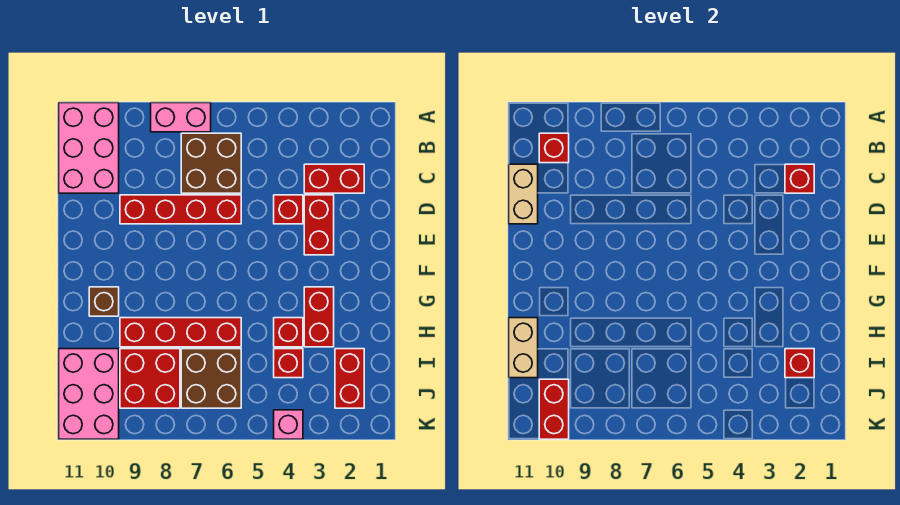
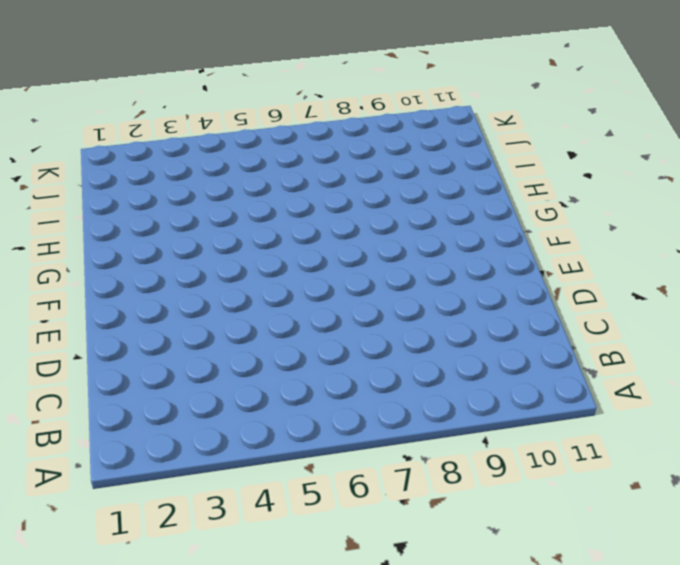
none -> pink brick A7:A8 level 1
none -> pink brick A10:C11 level 1
none -> brown brick B6:C7 level 1

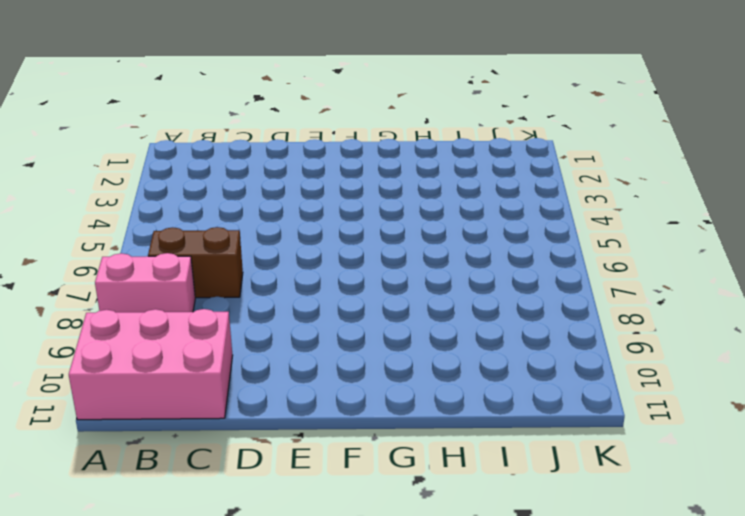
pink brick A8:B8 level 1 -> pink brick A7:A8 level 1
brown brick B7:C7 level 1 -> brown brick B6:C7 level 1
none -> red brick C2:C3 level 1
none -> red brick D3:E3 level 1
none -> red brick D4 level 1

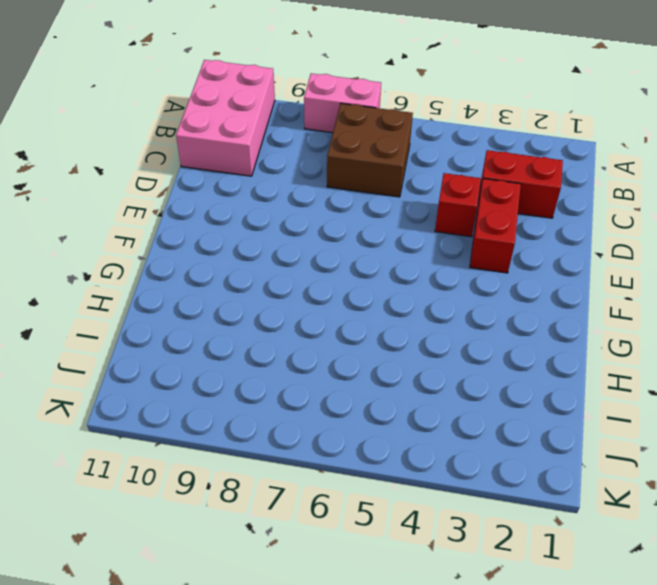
none -> red brick D6:D9 level 1
none -> red brick G3:H3 level 1
none -> brown brick G10 level 1

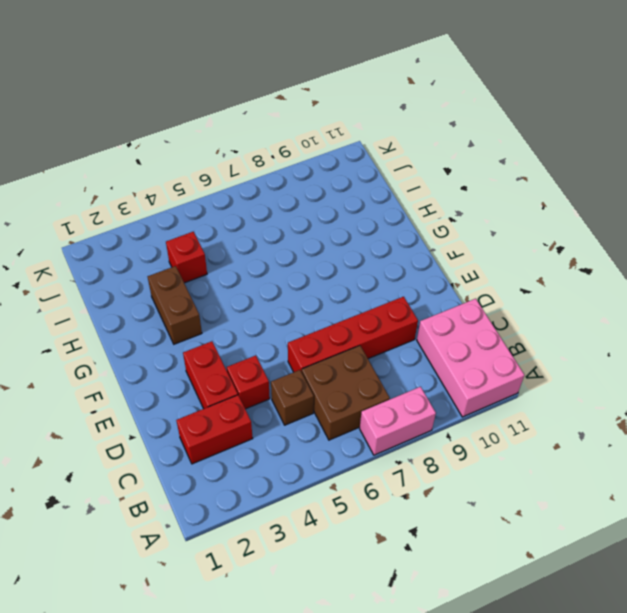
brown brick C5 level 1 -> brown brick G10 level 1
brown brick G3:H3 level 1 -> red brick G3:H3 level 1
none -> red brick H4 level 1
none -> red brick H6:H9 level 1
none -> red brick I2:J2 level 1

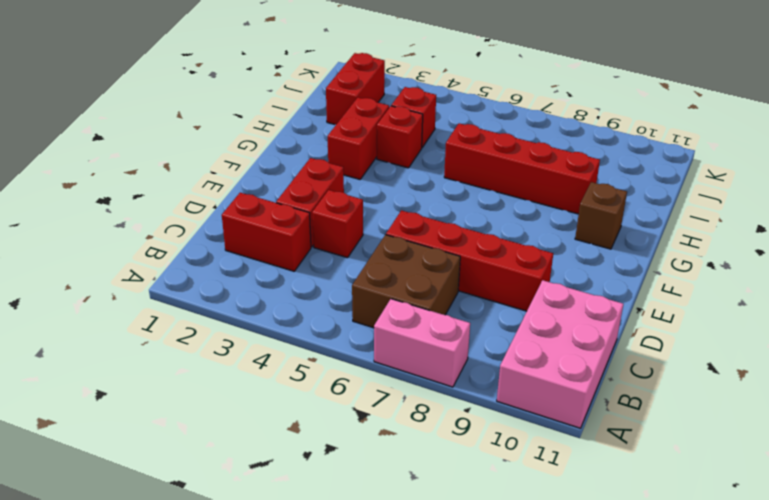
none -> brown brick I6:J7 level 1
none -> red brick I8:J9 level 1
none -> pink brick I10:K11 level 1

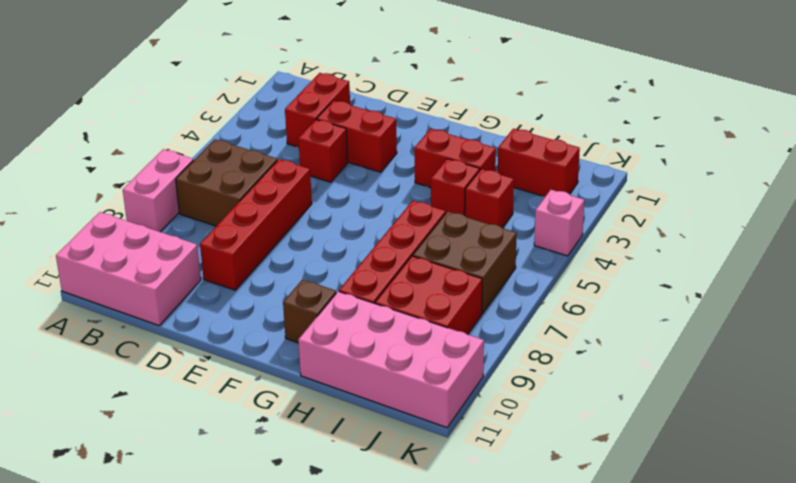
pink brick H10:K11 level 1 -> pink brick I10:K11 level 1
none -> red brick B10 level 2
none -> red brick C2 level 2
none -> tan brick C11:D11 level 2

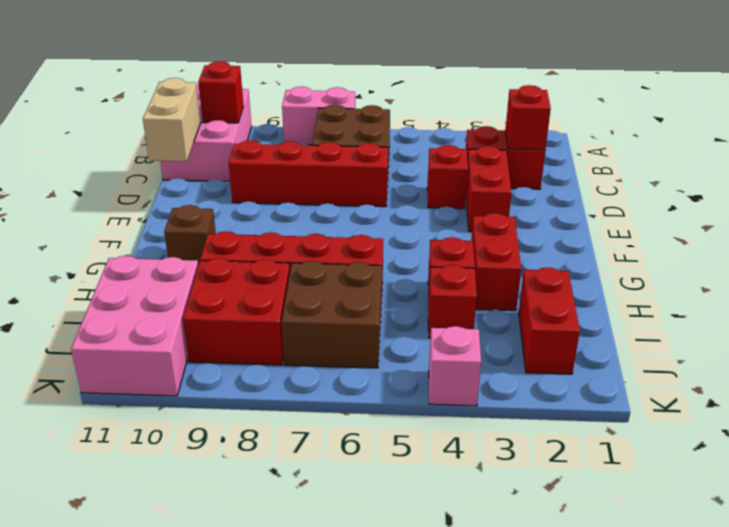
none -> tan brick H11:I11 level 2
none -> red brick I2 level 2
none -> red brick J10:K10 level 2

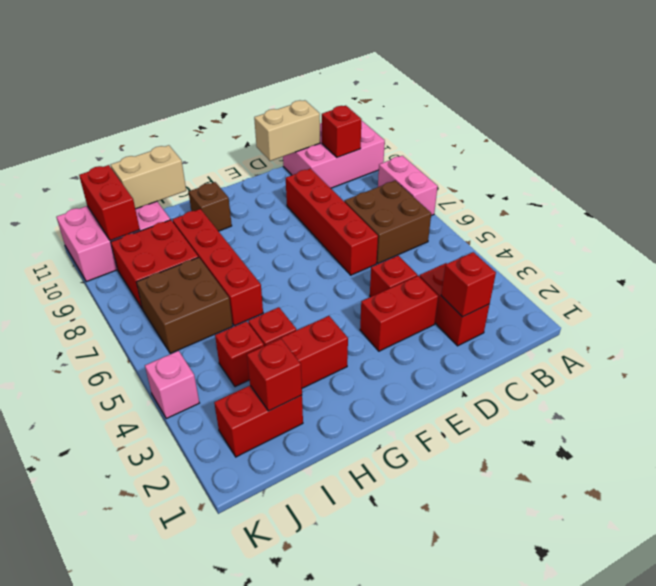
red brick J10:J11 level 2 -> red brick J10:K10 level 2

